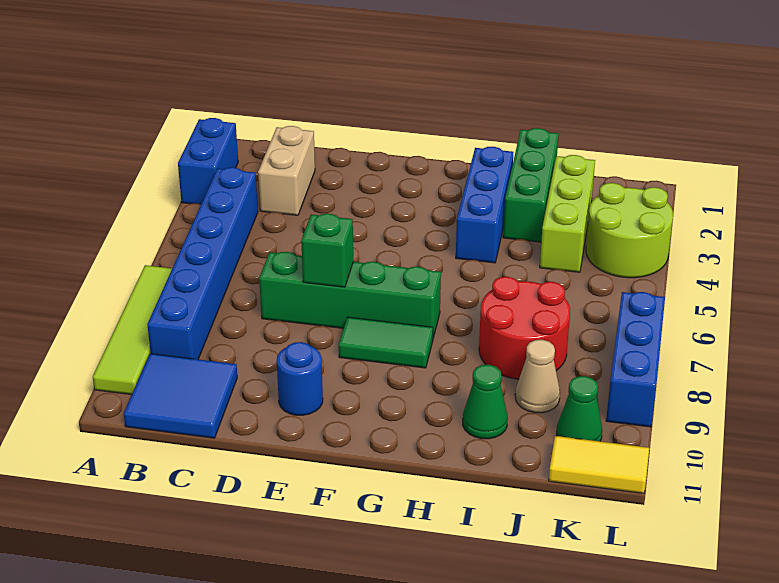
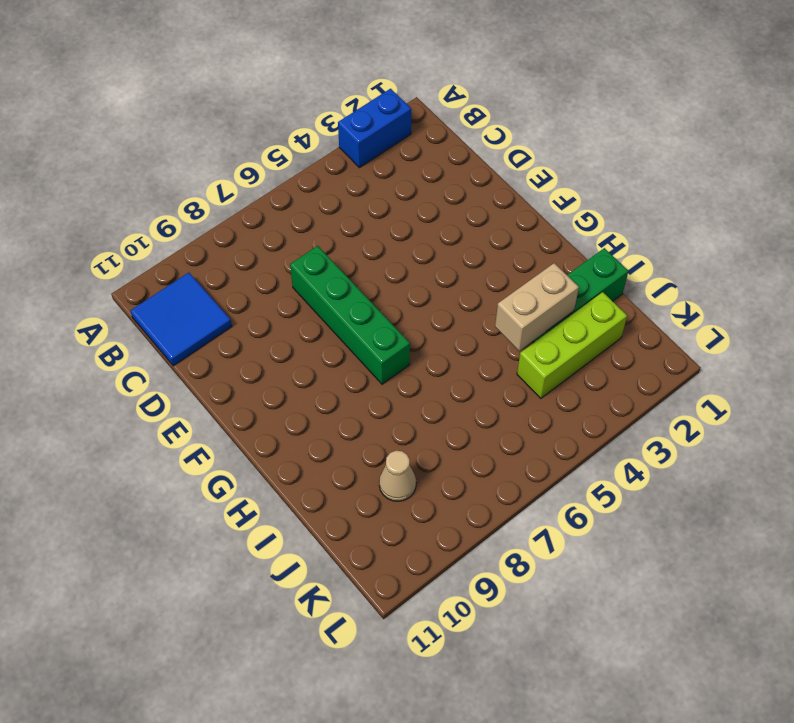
tan brick I3:I4 level 2 -> tan brick C2:C3 level 1
none -> lime tile A7:A10 level 1
none -> blue brick B4:B9 level 1
none -> blue round brick E10 level 1

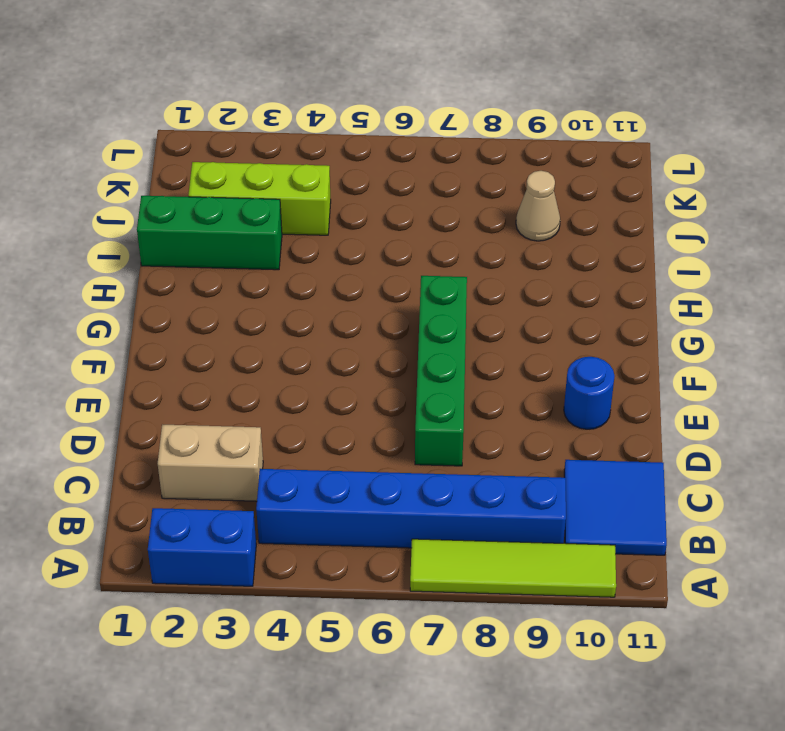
none -> green tile F8:G8 level 1
none -> blue brick H2:H4 level 1
none -> red round brick I7:J8 level 1

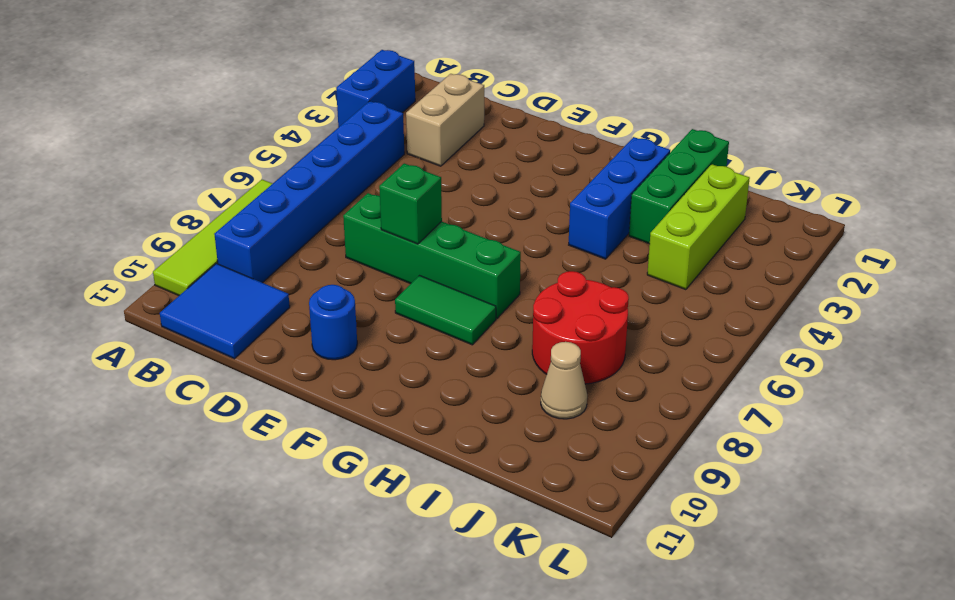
none -> green cone I10 level 1
none -> lime round brick K3:L4 level 1
none -> green cone K10 level 1

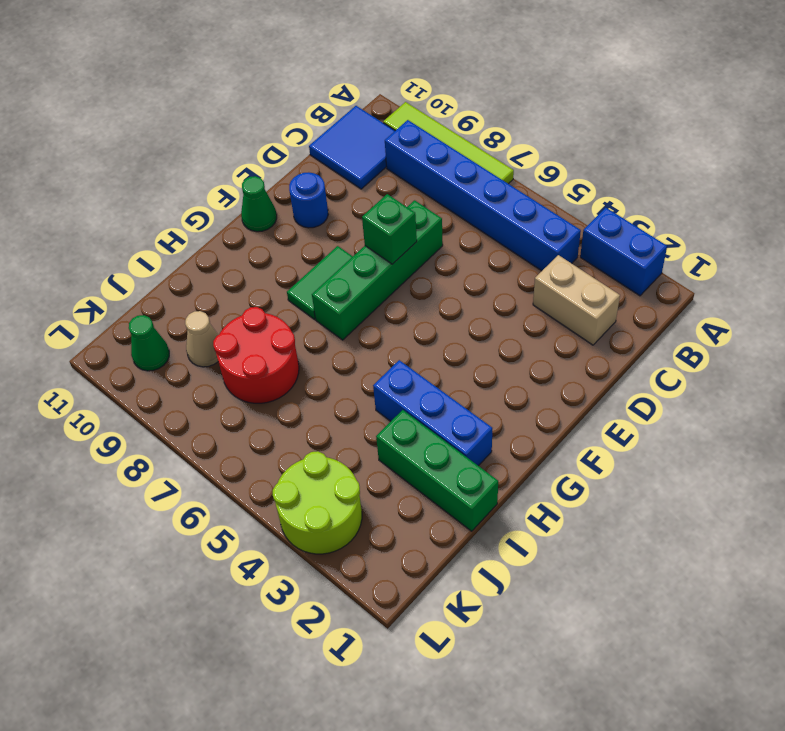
green cone F11 level 1 -> green cone I10 level 1
none -> lime brick J2:J4 level 1
none -> yellow tile K11:L11 level 1
none -> blue brick L7:L9 level 1

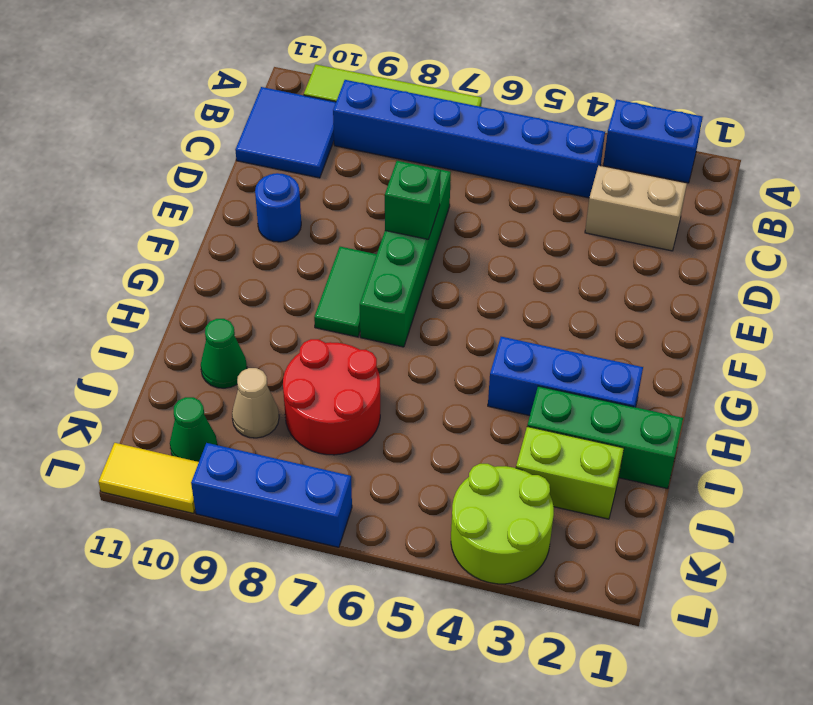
lime brick J2:J3 level 1 -> lime brick J2:J4 level 1
yellow tile L10:L11 level 1 -> yellow tile K11:L11 level 1

